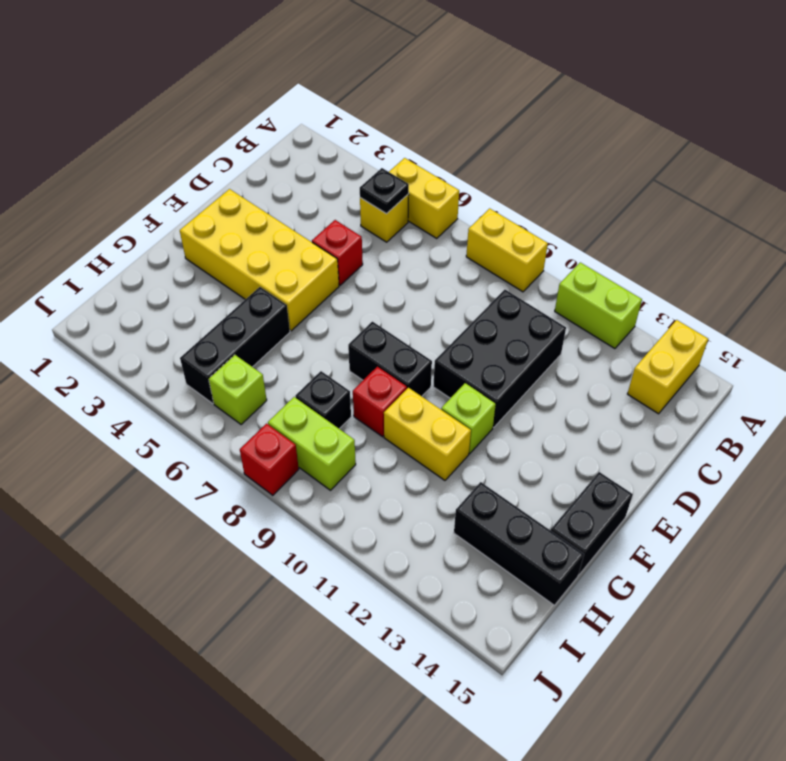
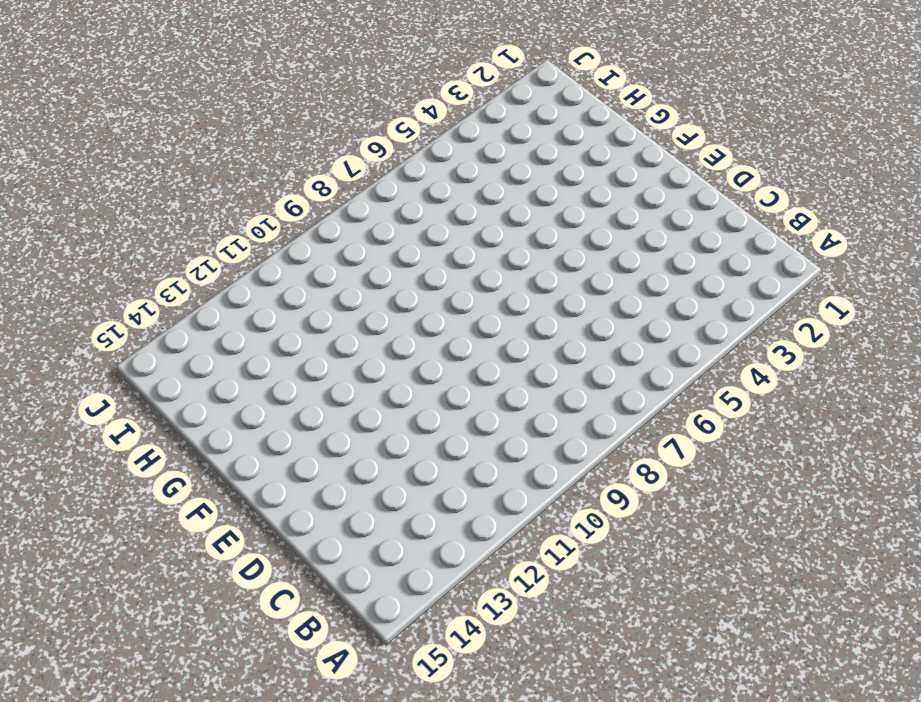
none -> yellow brick A5:A6 level 1
none -> yellow brick A8:A9 level 1
none -> lime brick A11:A12 level 1

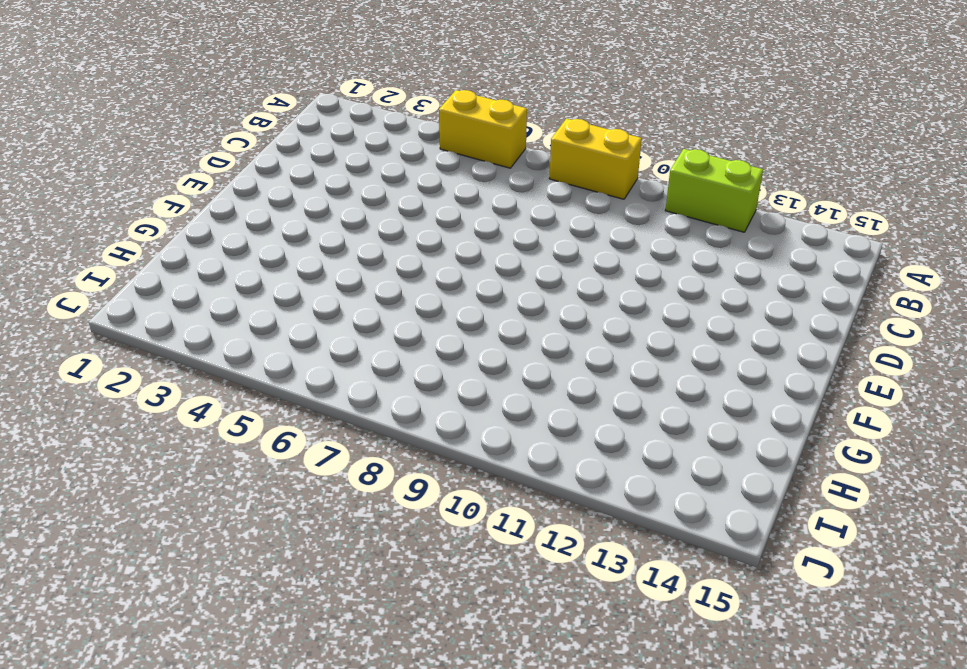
none -> yellow brick A14:B14 level 1
none -> yellow brick B5 level 1
none -> black brick C10:E11 level 1

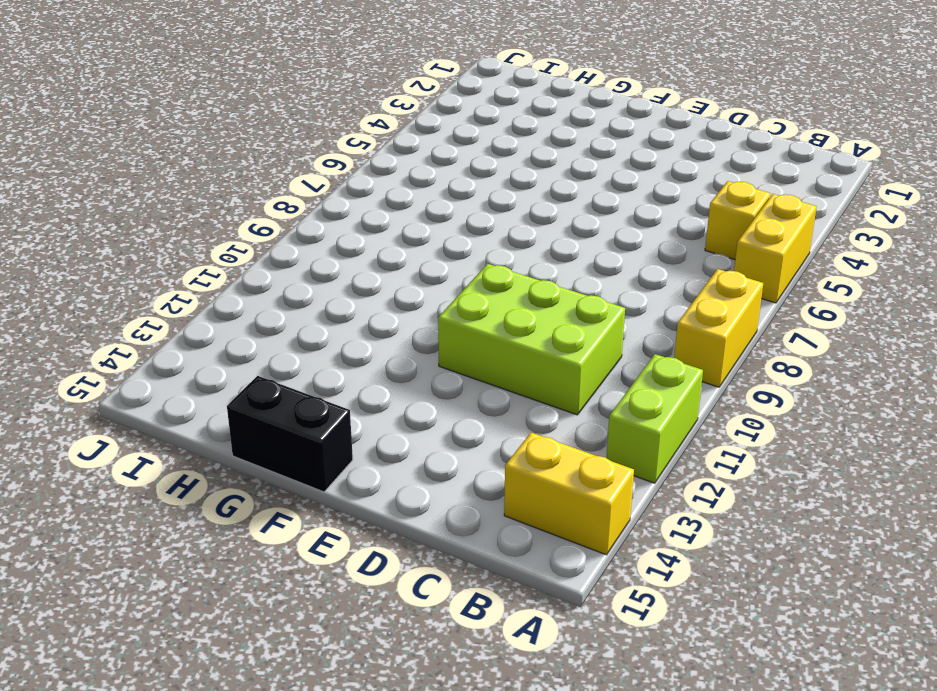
lime brick C10:E11 level 1 -> black brick C10:E11 level 1
none -> red brick D5 level 1
none -> yellow brick E2:F5 level 1
none -> black brick F8:F9 level 1

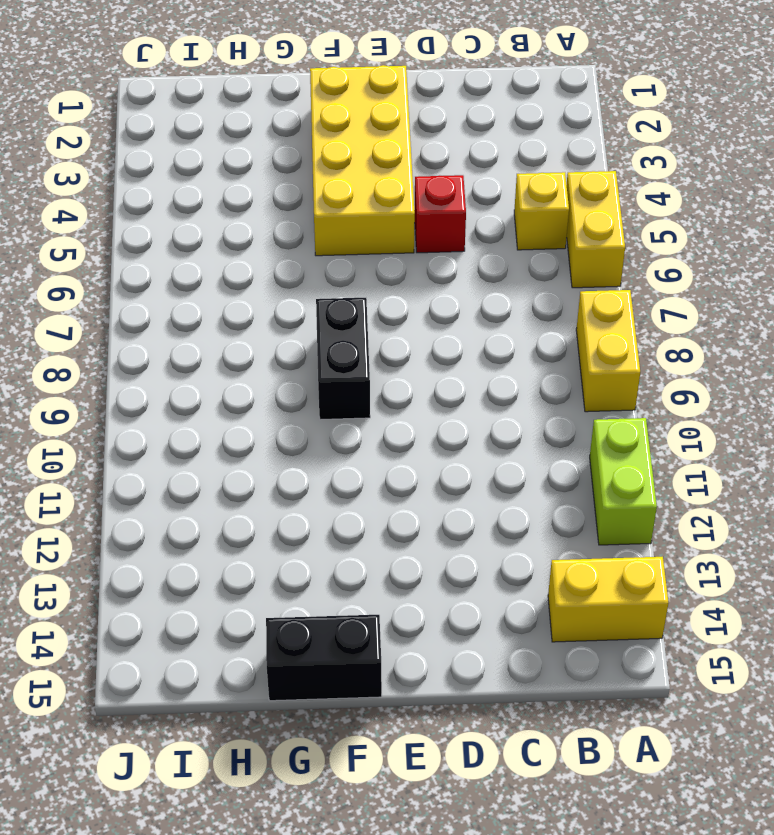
none -> black brick C10:E11 level 1
none -> lime brick F11 level 1
none -> black brick G5:I5 level 1

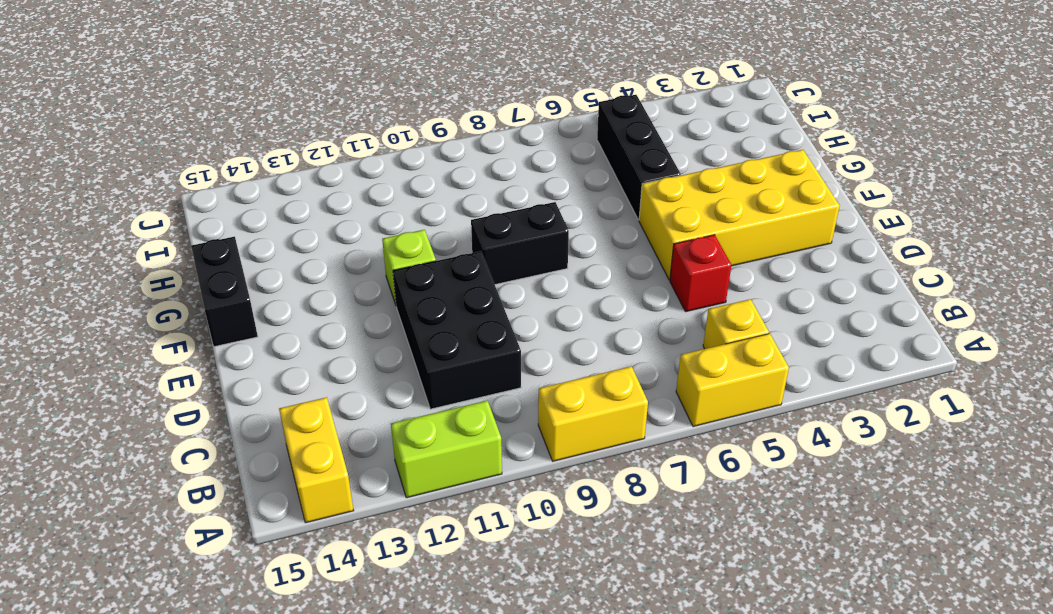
none -> red brick G9 level 1
none -> yellow brick G10:G11 level 1
none -> black brick H8 level 1

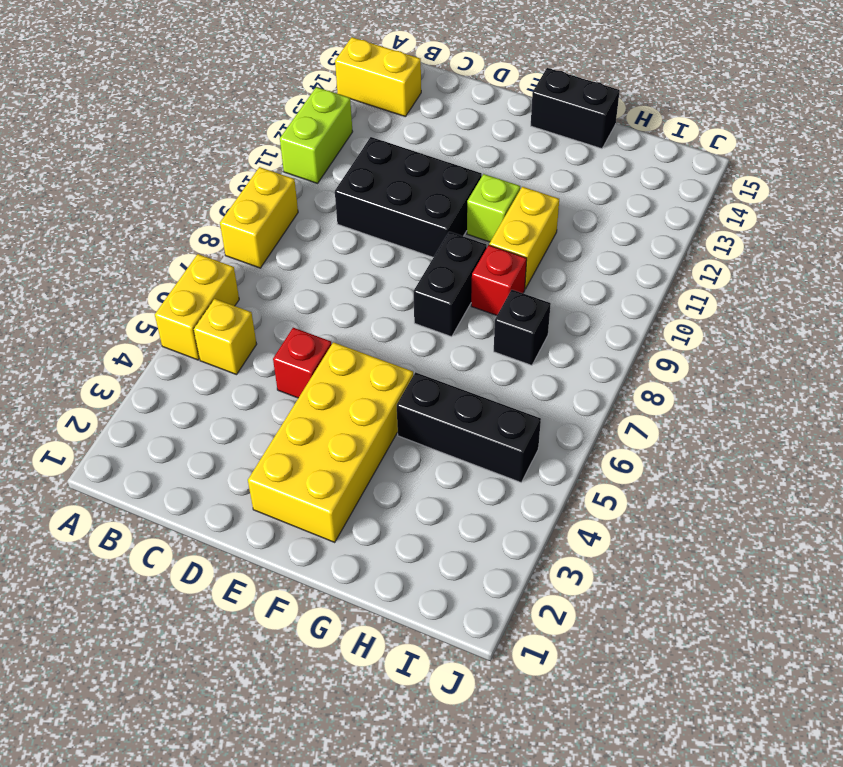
none -> black brick H13:H15 level 1
none -> lime brick I6 level 1
none -> lime brick I8:I9 level 1

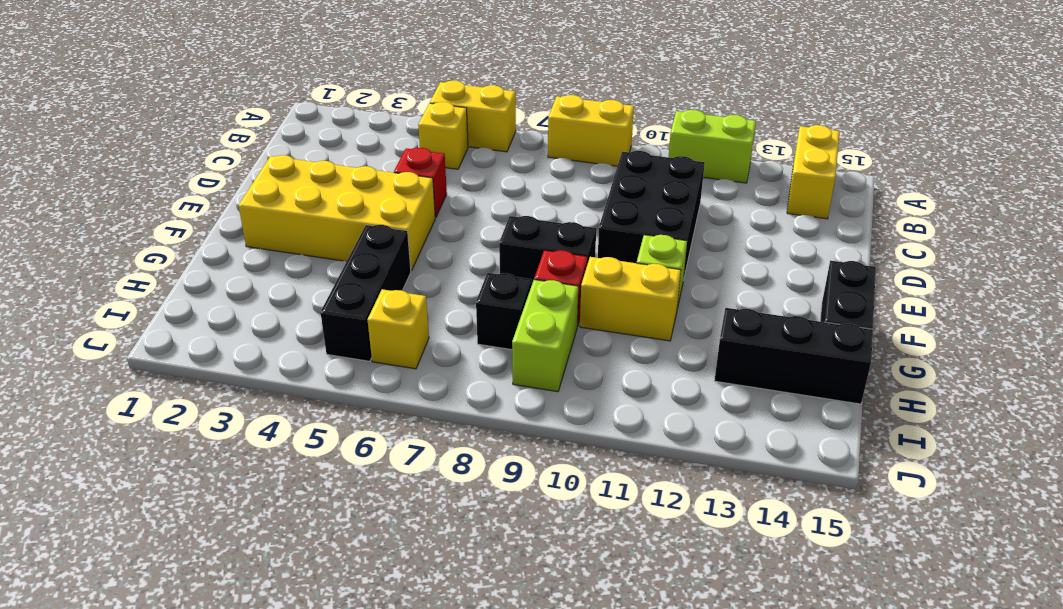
lime brick H9:I9 level 1 -> lime brick I8:I9 level 1
yellow brick I6 level 1 -> lime brick I6 level 1
none -> red brick J8 level 1
none -> black plate B5 level 2

